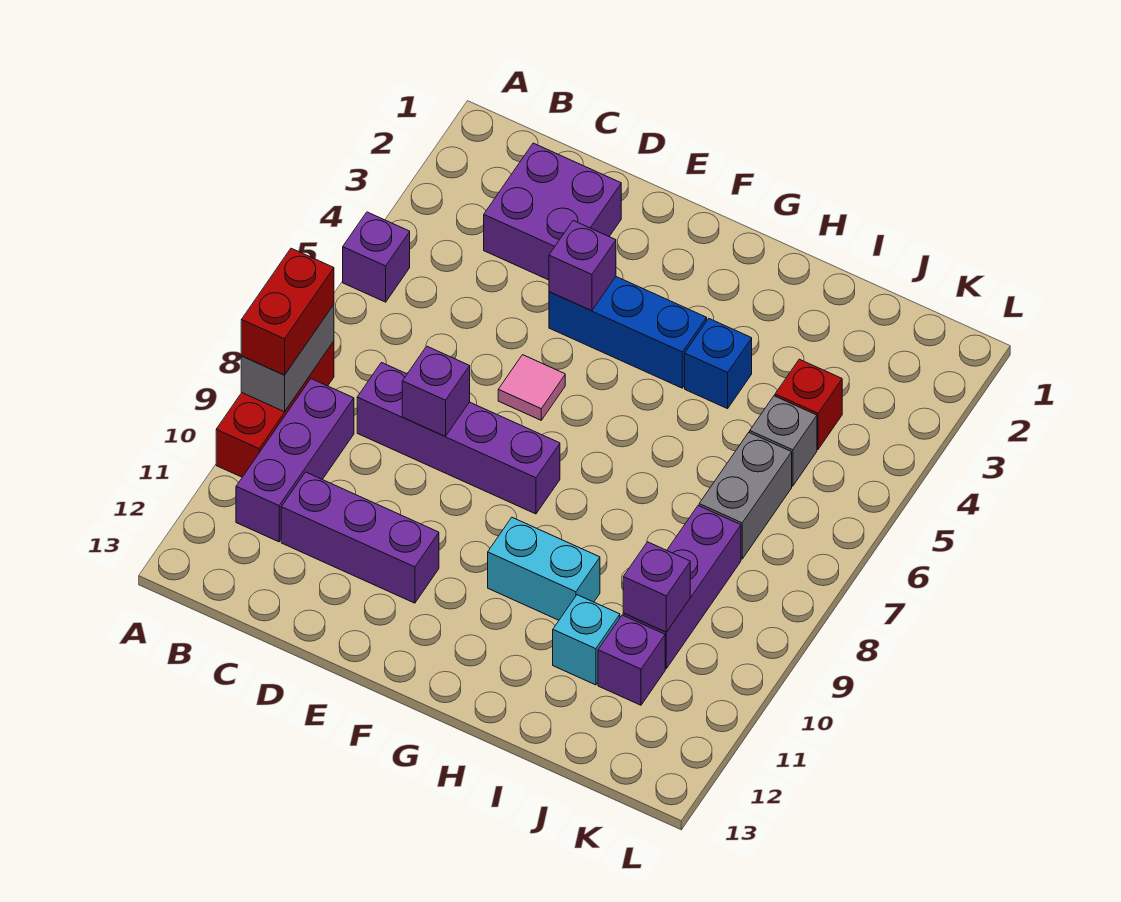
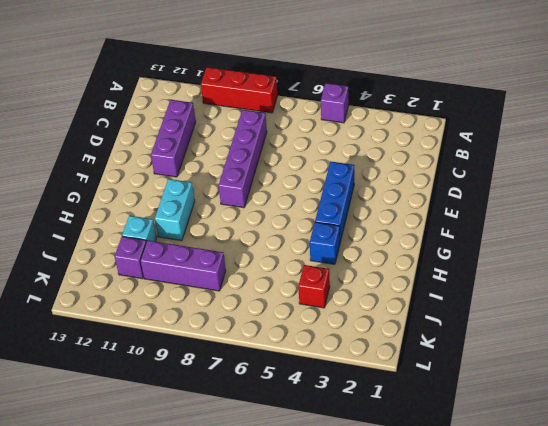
none -> purple brick B9:B11 level 1
none -> purple brick C2:D3 level 1
none -> pink tile E6 level 1

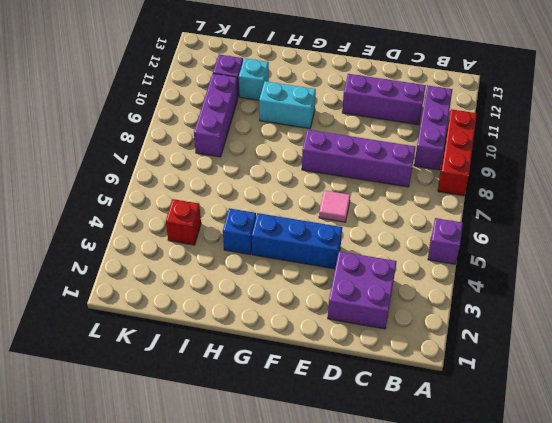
none -> grey brick J5 level 1
none -> grey brick J6:J7 level 1
none -> grey brick A8:A9 level 2

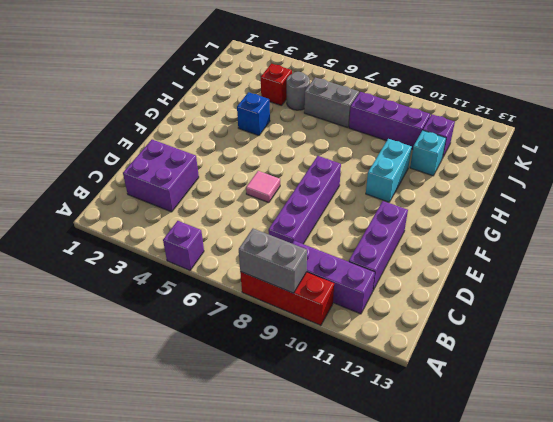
grey round brick J5 level 1 -> grey brick J5 level 1
none -> blue brick E4:G4 level 1
none -> purple brick D8 level 2
none -> purple brick E4 level 2

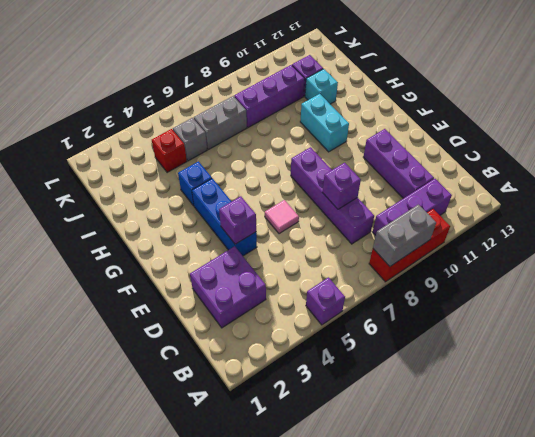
none -> purple brick J10 level 2
none -> red brick A8:A9 level 3

